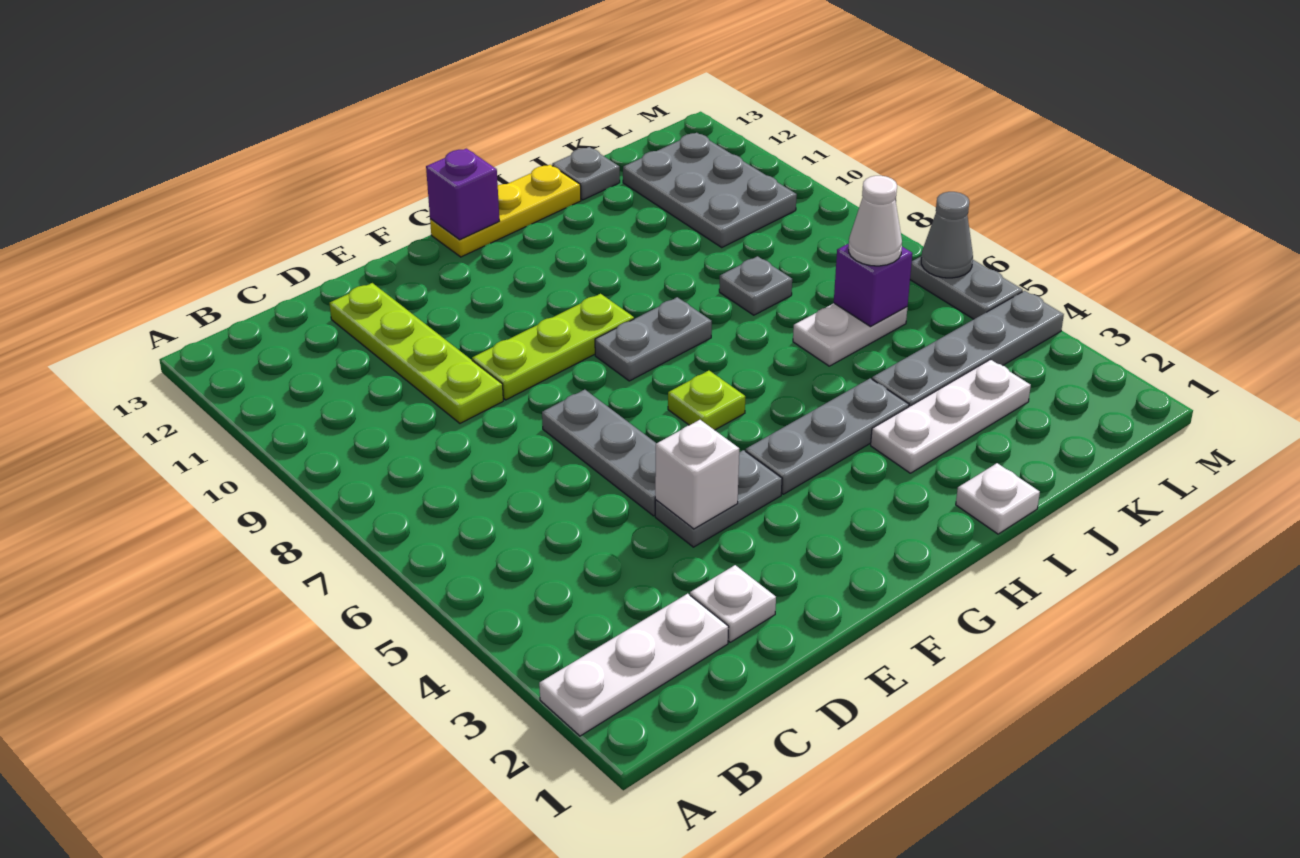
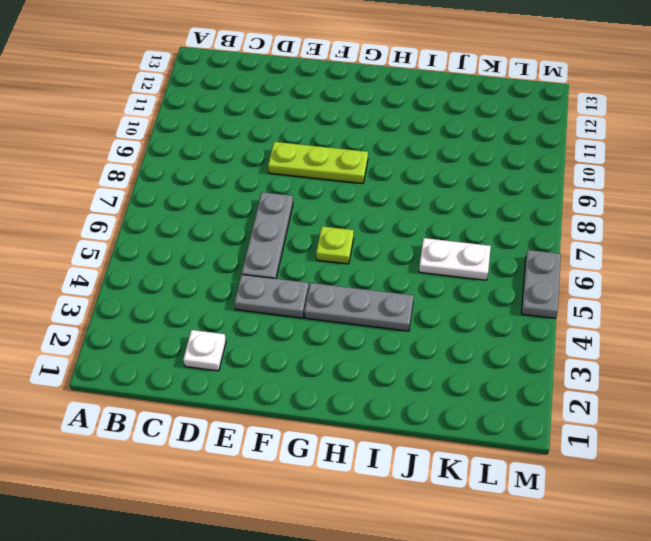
none -> white plate A2:C2 level 1
none -> lime plate D9:D12 level 1
none -> grey plate G8:H8 level 1

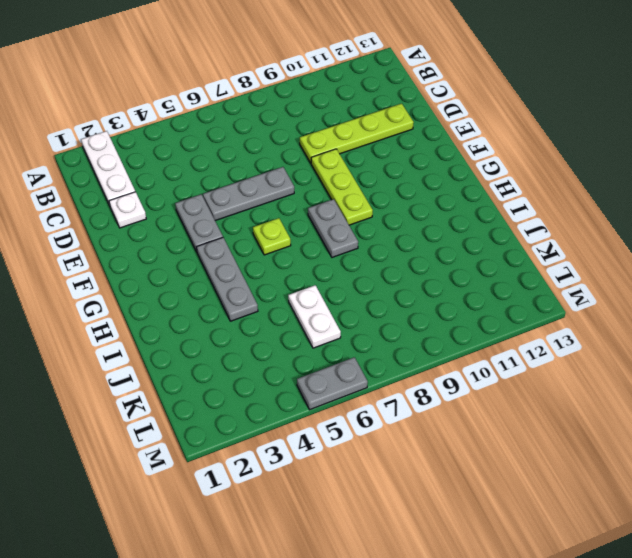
none -> yellow plate G13:I13 level 1
none -> white plate I1 level 1
none -> white plate I3:K3 level 1

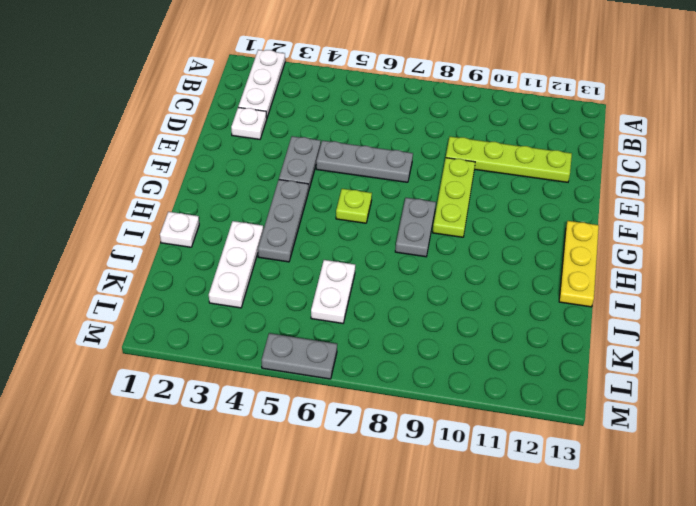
none -> grey plate J4:M4 level 1
none -> grey plate J8 level 1
none -> grey plate J13 level 1

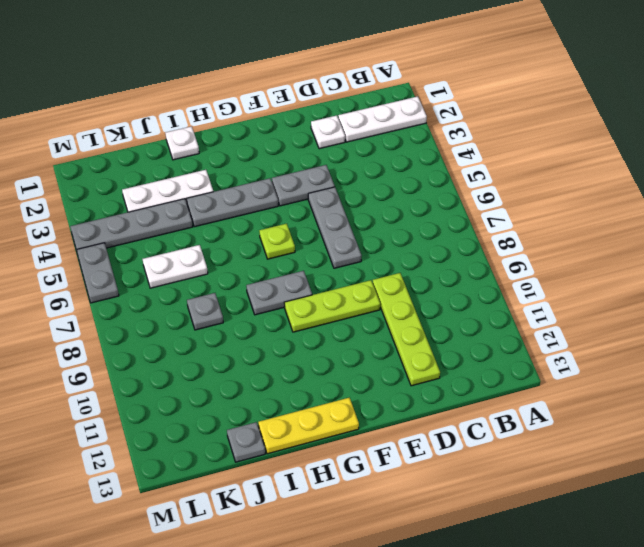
none -> grey plate K10:L12 level 1
none -> white brick E4 level 2
none -> purple brick G13 level 2

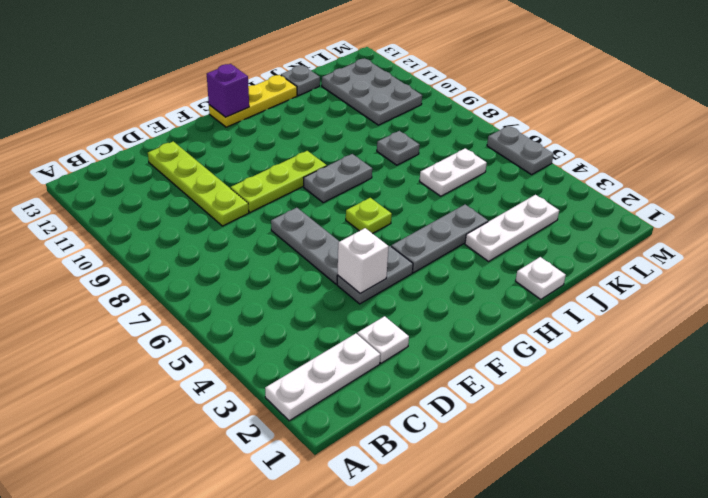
none -> grey plate J4:M4 level 1
none -> purple brick K6 level 2
none -> grey cone M6 level 2

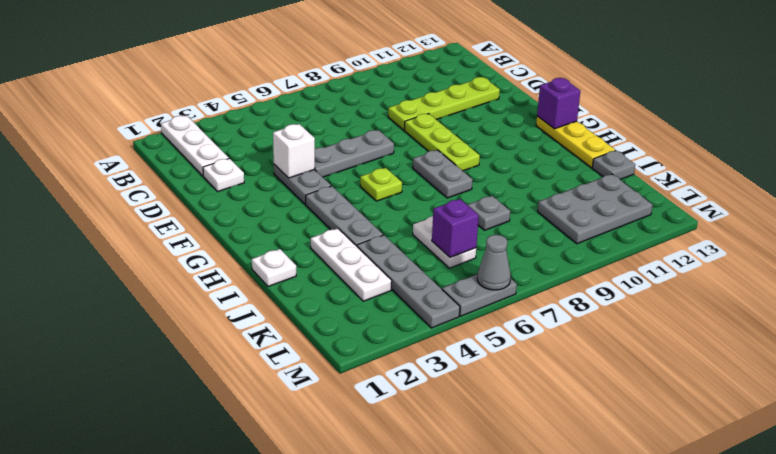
none -> white cone K6 level 3

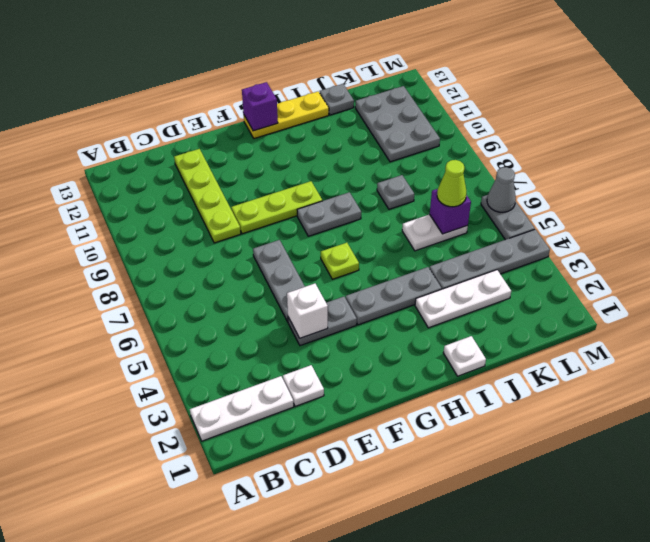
lime cone K6 level 3 -> white cone K6 level 3

